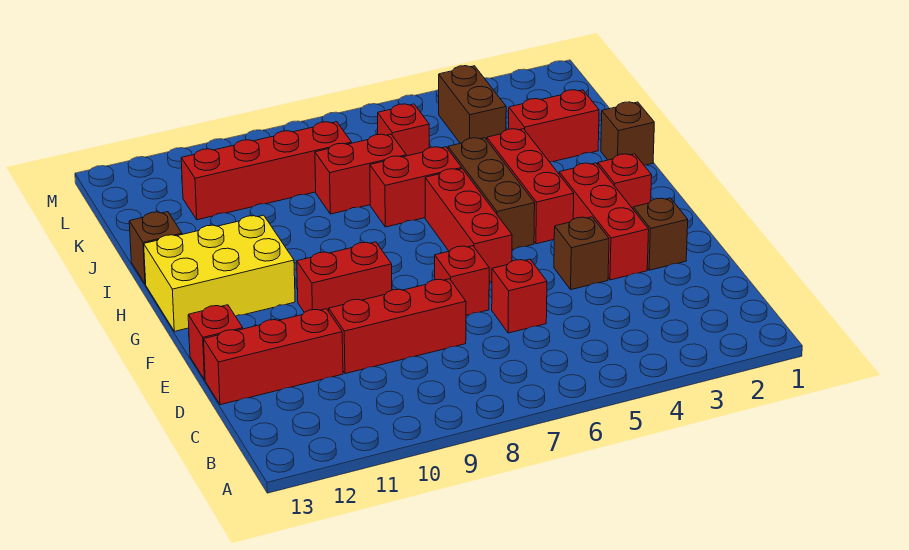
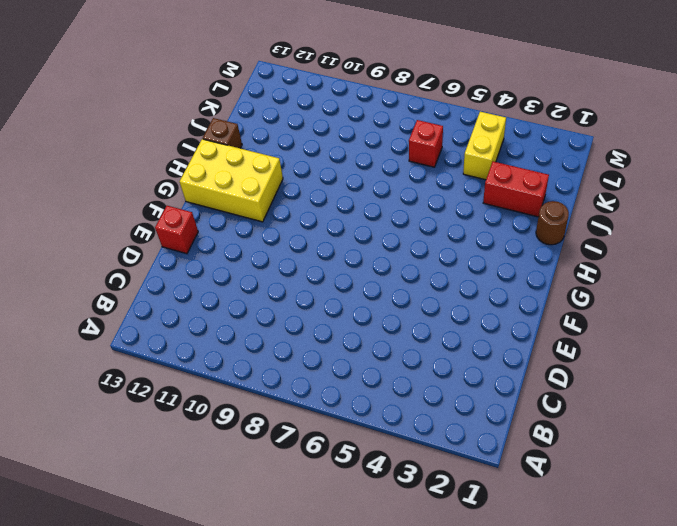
brown round brick I1 level 1 -> brown brick I1 level 1
yellow brick K4:L4 level 1 -> brown brick K4:L4 level 1
none -> red brick D6 level 1
none -> red brick D8:D10 level 1
none -> red brick D11:D13 level 1

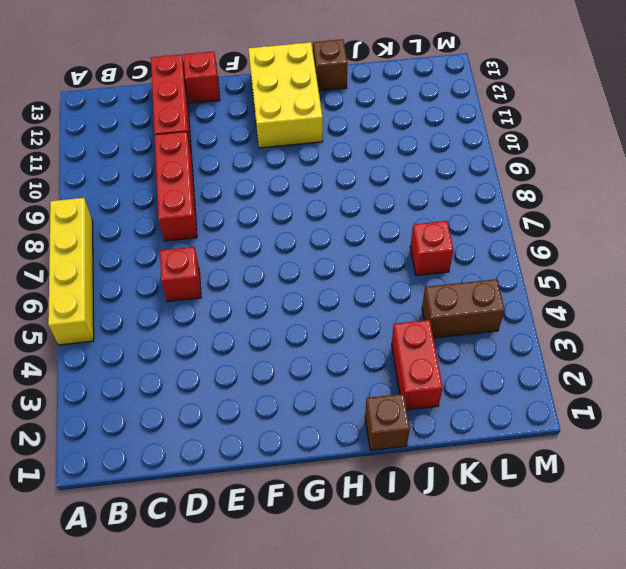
yellow brick A5:A8 level 1 -> none
none -> brown brick E2 level 1
none -> red brick E3:G3 level 1
none -> brown brick E4 level 1

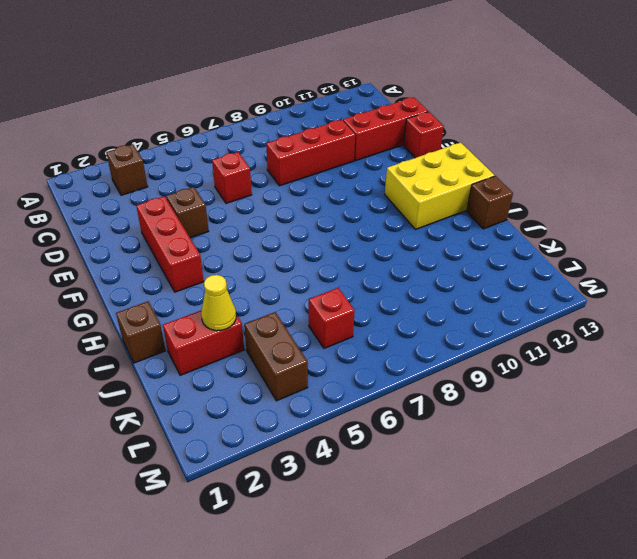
brown brick B3 level 1 -> brown brick E2 level 1
yellow cone J3 level 2 -> none
none -> red brick E7 level 1
none -> red brick F6:H6 level 1
none -> red brick F9:F10 level 1

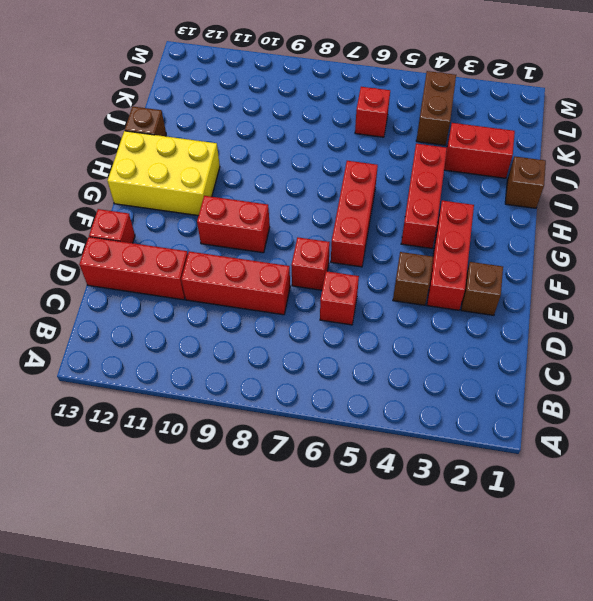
none -> red brick G2 level 1
none -> brown brick G5:I5 level 1
none -> red brick I6:I7 level 1

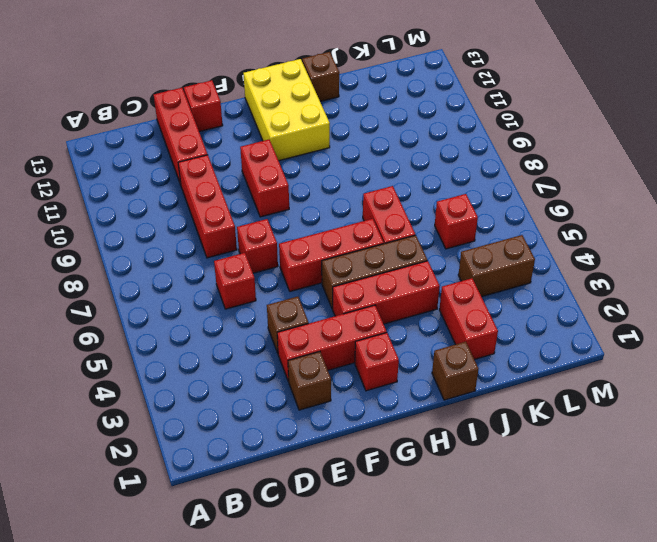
none -> red brick J7:J8 level 1
none -> red brick K8:K11 level 1

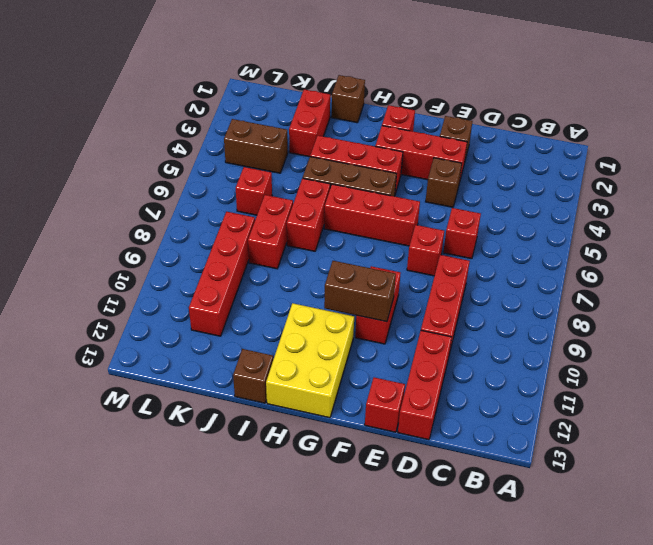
brown brick F10:G10 level 2 -> none

